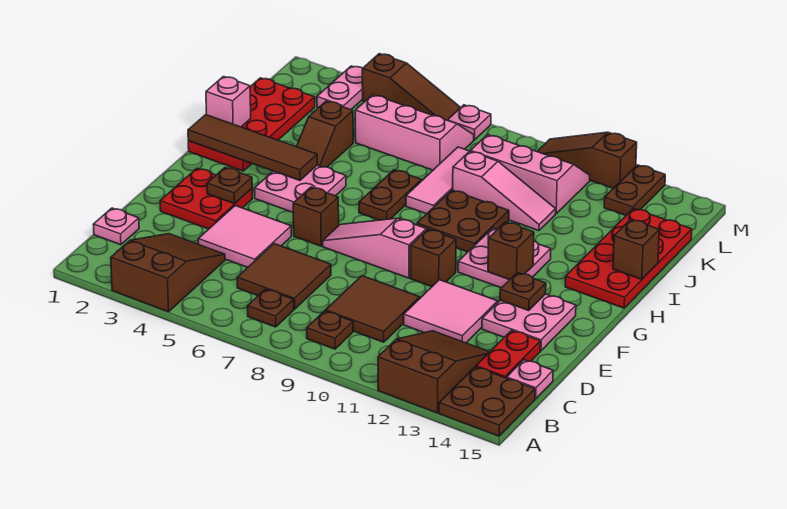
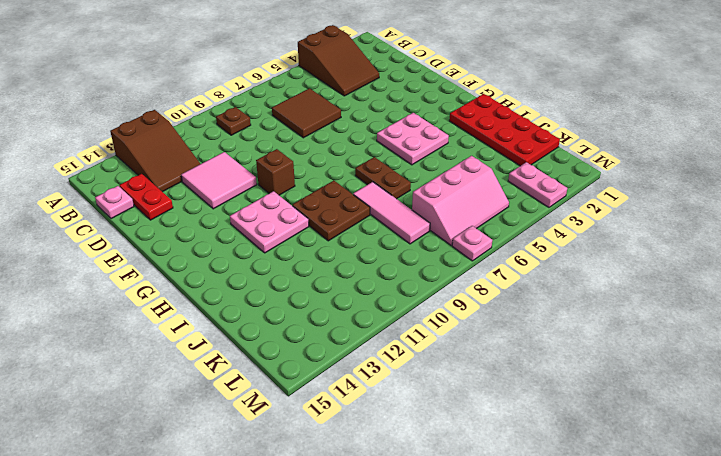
none -> brown plate A14:B15 level 1
none -> brown plate B7 level 1
none -> pink plate C1 level 1
none -> brown tile C9:D10 level 1

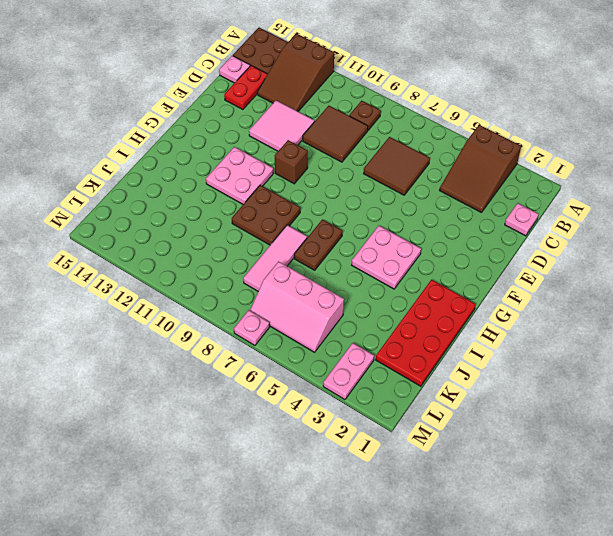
none -> brown plate B7 level 1
none -> pink tile D4:E5 level 1
none -> red plate E2:F3 level 1
none -> pink plate E13:F14 level 1

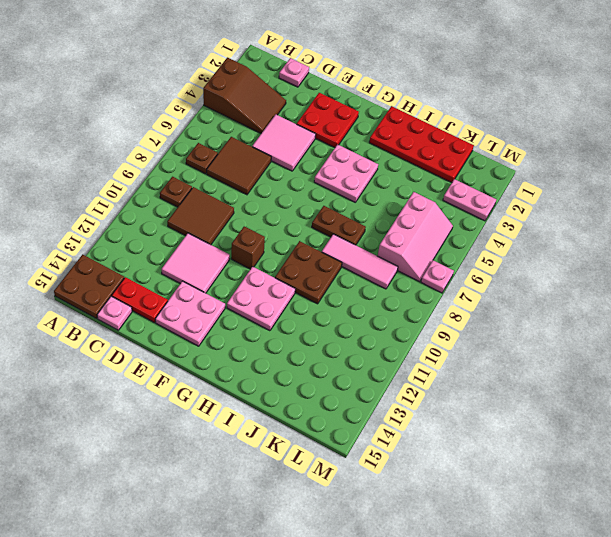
none -> brown slope A12:C13 level 1 top A
none -> brown brick F6 level 1
none -> pink slope F7:F9 level 1 top 9
none -> red plate H14:K15 level 1

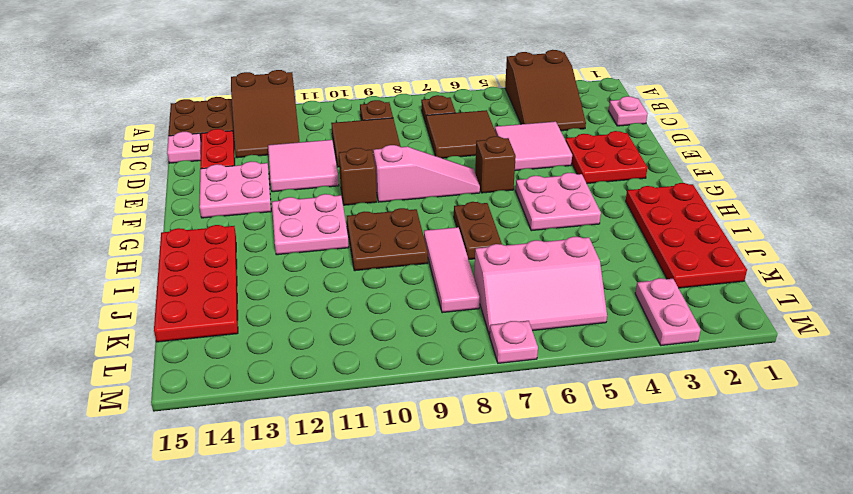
none -> brown slope I4:J4 level 1 top J
none -> pink slope J9:J11 level 1 top 9
none -> pink slope K9:L11 level 1 top K
none -> brown plate L13:M13 level 1

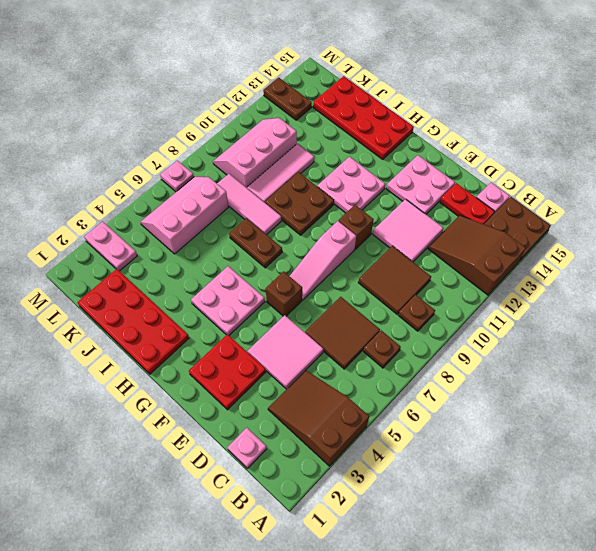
pink tile J9:J11 level 1 -> pink slope J9:J11 level 1 top 9
none -> brown slope I4:J4 level 1 top J
none -> brown slope M4:M6 level 1 top 4
none -> brown slope M10:M12 level 1 top 12
none -> brown plate F3 level 2

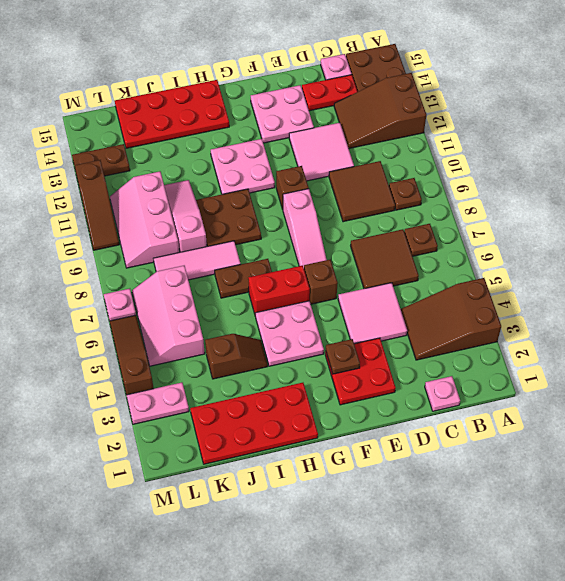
red brick G6:H6 level 1 -> none
none -> brown plate F13 level 2
none -> brown brick G12 level 2
none -> brown tile H1:H4 level 2
none -> pink brick I1 level 2

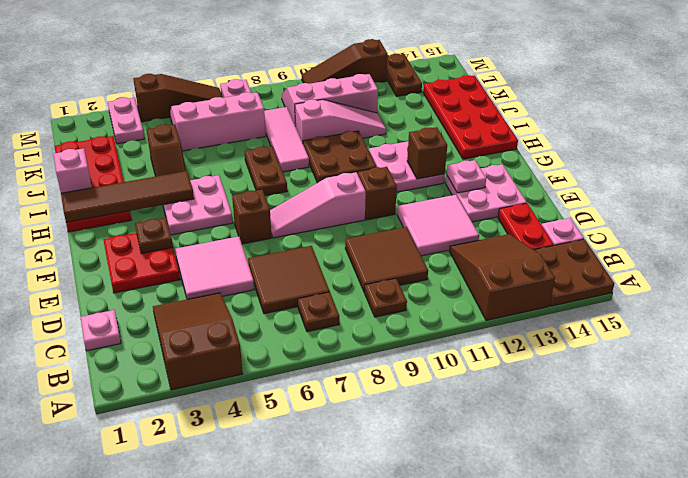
pink plate F13 level 2 -> brown plate F13 level 2
none -> brown brick I15 level 2

